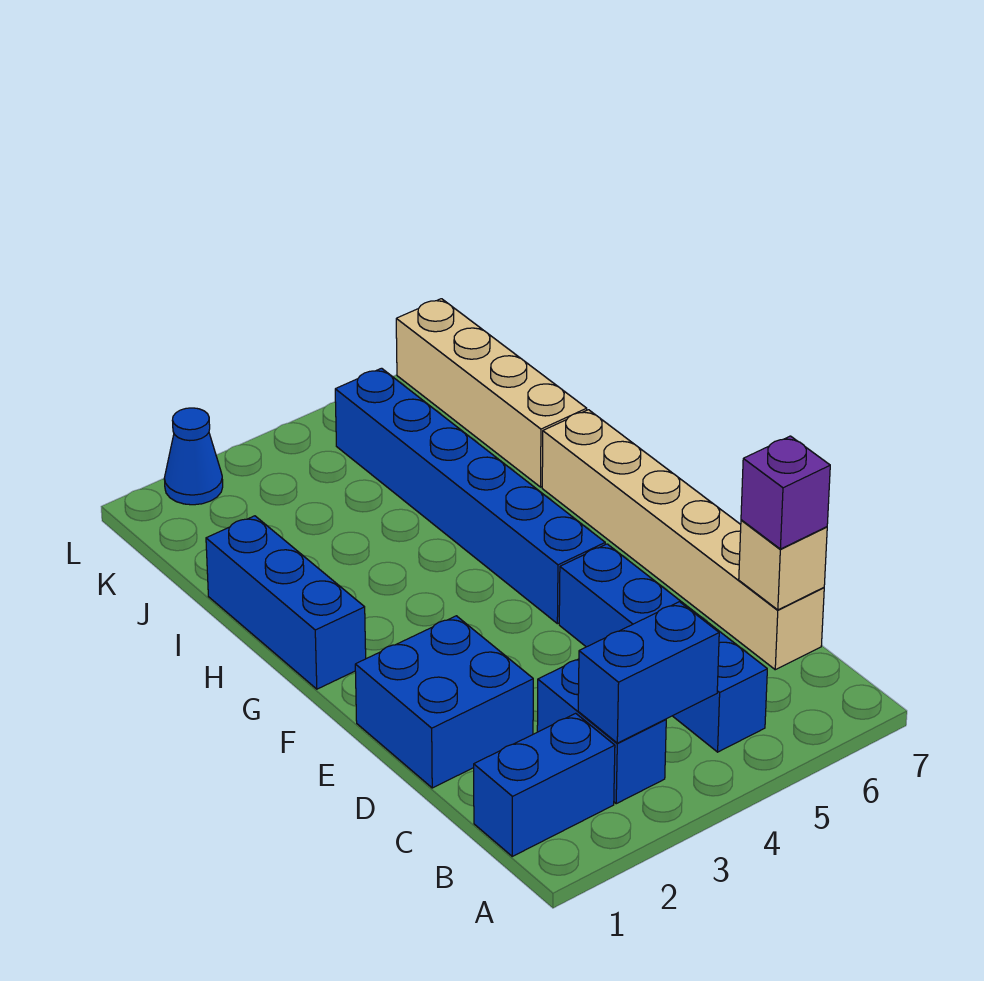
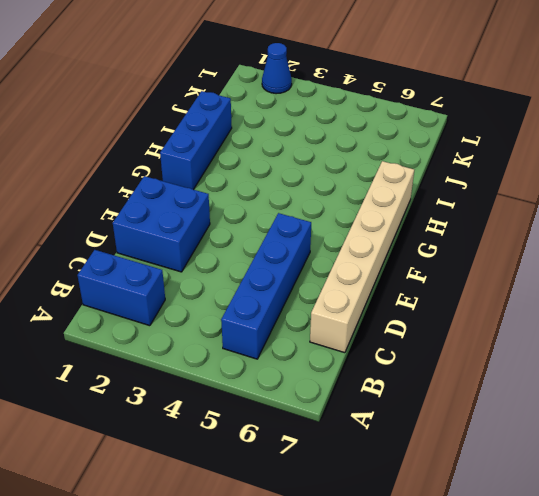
none -> blue brick B3:C3 level 1
none -> blue brick F5:K5 level 1
none -> tan brick I7:L7 level 1

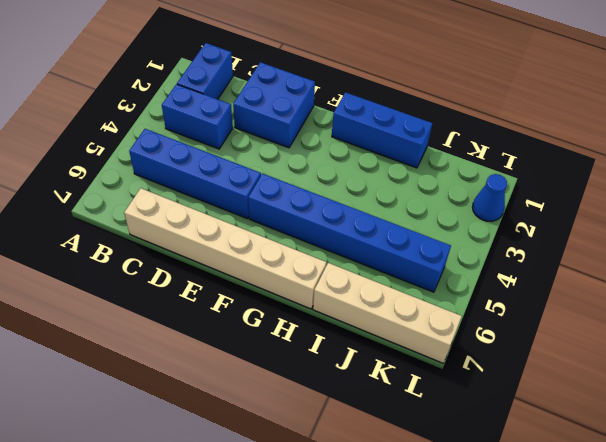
none -> blue brick B3:B4 level 2
none -> tan brick C7 level 2
none -> purple brick C7 level 3

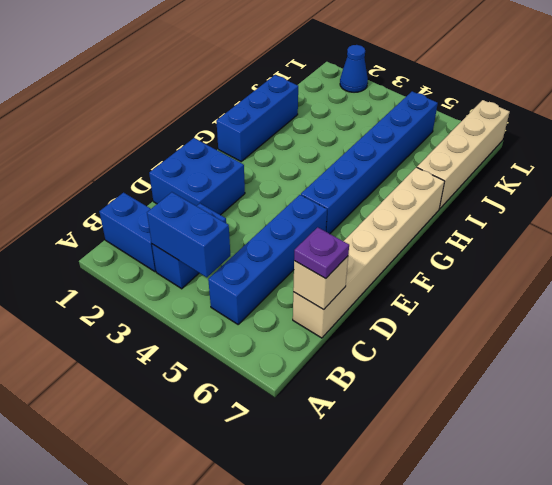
purple plate C7 level 3 -> purple brick C7 level 3

